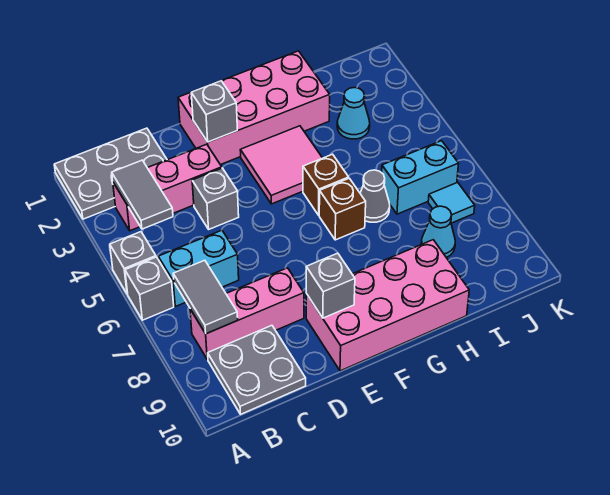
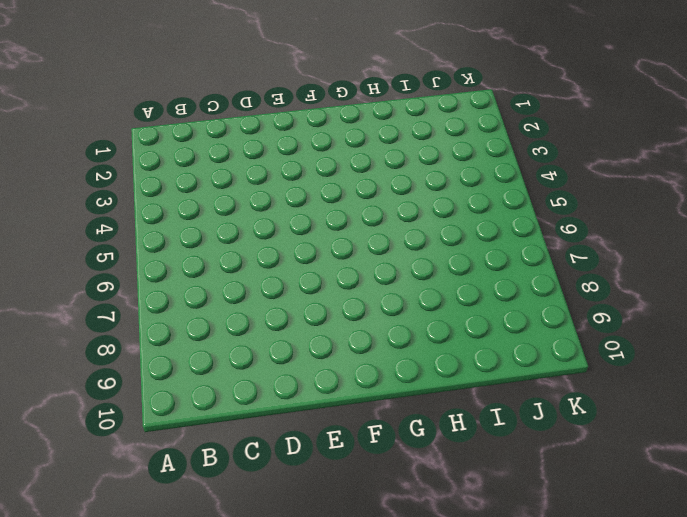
none -> grey plate A1:C2 level 1
none -> grey brick A5 level 1
none -> grey brick A6 level 1

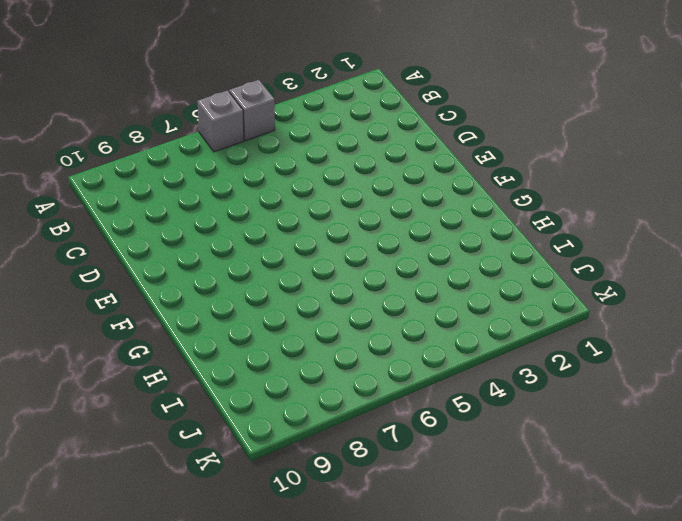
none -> grey plate A1:C2 level 1
none -> pink brick B3:D3 level 1
none -> cyan brick B6:C6 level 1

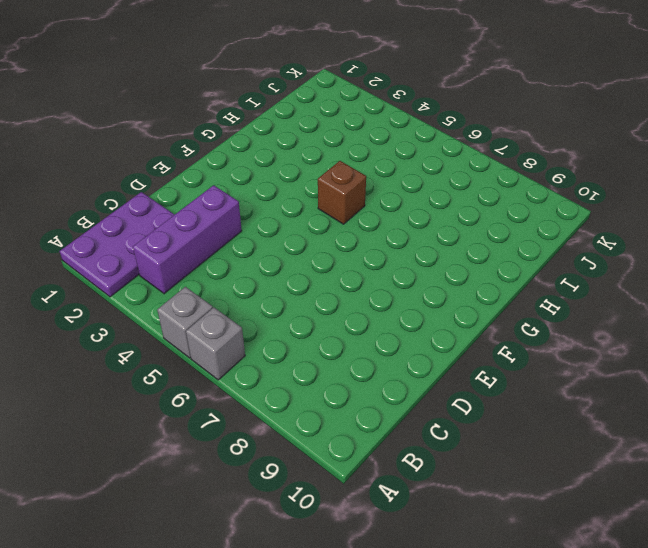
purple plate A1:C2 level 1 -> grey plate A1:C2 level 1
purple brick B3:D3 level 1 -> pink brick B3:D3 level 1
none -> cyan brick B6:C6 level 1
none -> pink brick B8:D8 level 1
none -> grey plate B9:C10 level 1

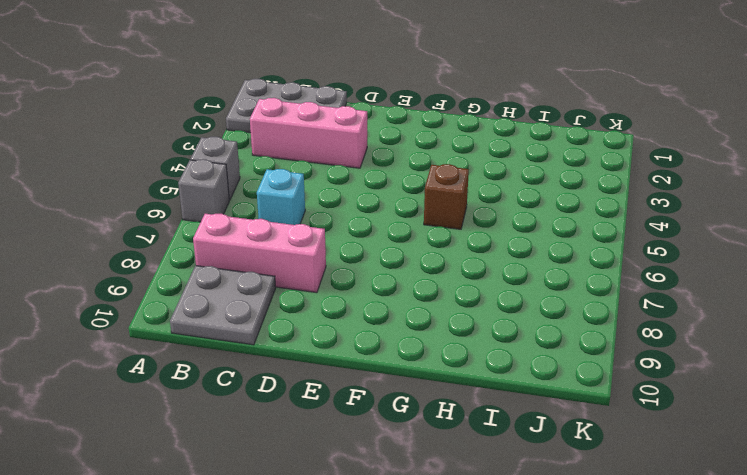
cyan brick C6 level 1 -> cyan brick B6:C6 level 1
none -> grey brick D4 level 1
none -> pink brick E1:H2 level 1
none -> pink brick E9:H10 level 1

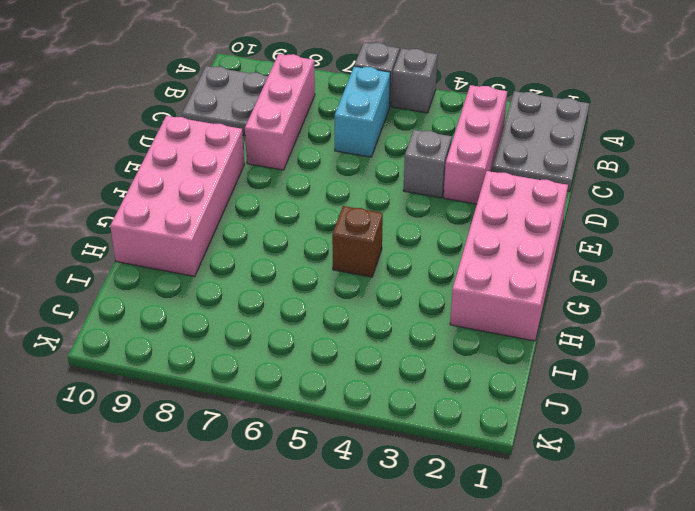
none -> pink tile F3:G4 level 1
none -> brown brick G6 level 1
none -> grey cone H6 level 1

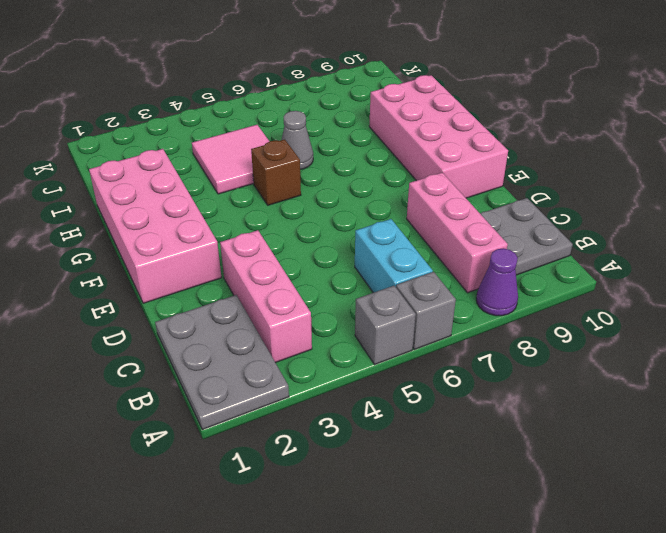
purple cone A8 level 1 -> none
pink tile H4:I5 level 1 -> pink tile F3:G4 level 1
none -> grey brick D4 level 1
none -> brown brick G6 level 1
none -> cyan cone I3 level 1

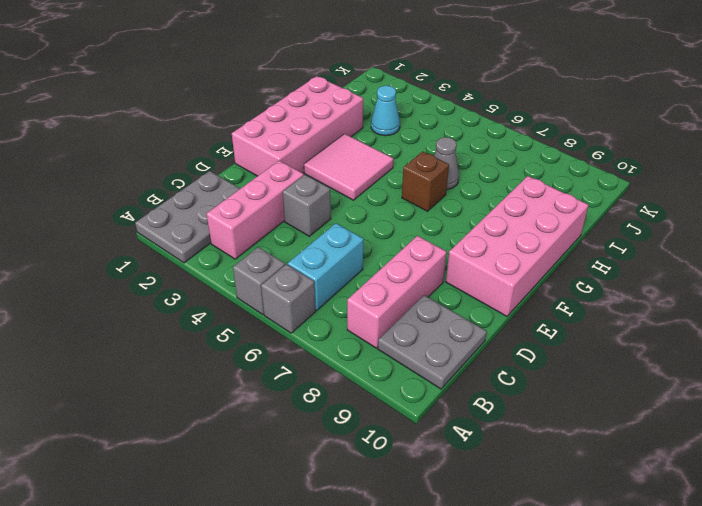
none -> brown brick G5 level 1
none -> cyan brick I6:J6 level 1
none -> cyan cone I8 level 1

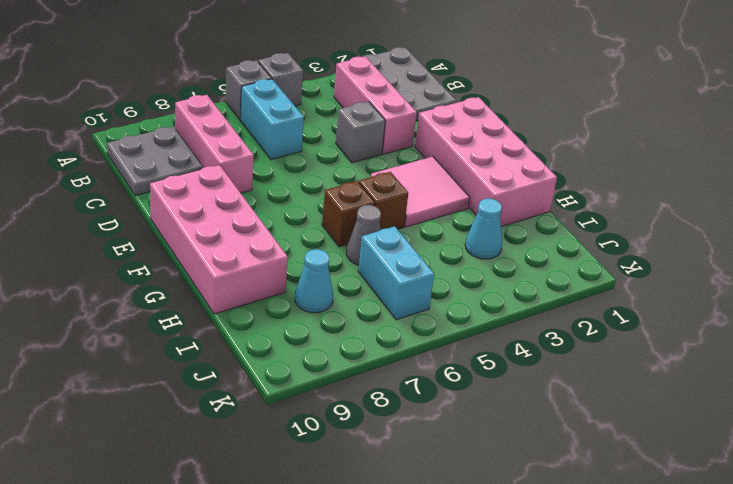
none -> cyan tile J7 level 1
none -> grey tile B3:B4 level 2
none -> grey tile B7:B8 level 2

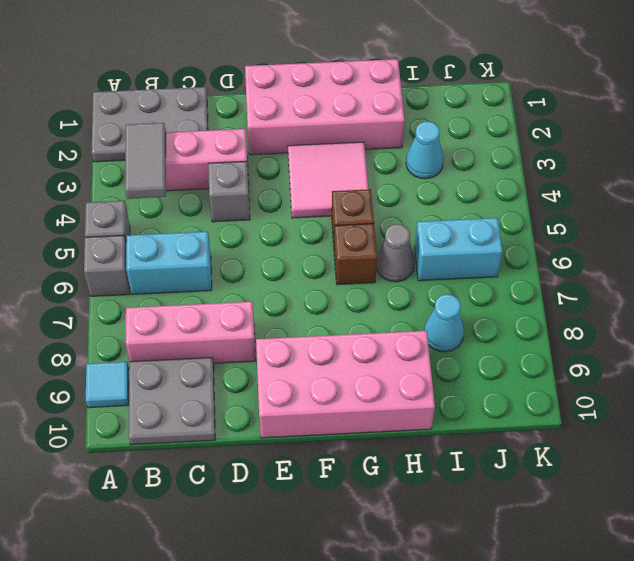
cyan tile A9 level 1 -> cyan tile J7 level 1
none -> grey tile B7:B8 level 2
none -> grey brick E2 level 2
none -> grey brick E9 level 2

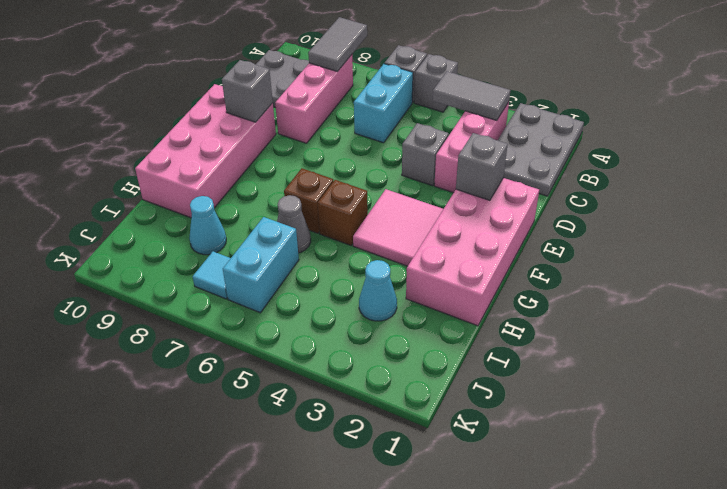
grey tile A8:B8 level 2 -> grey tile B7:B8 level 2

